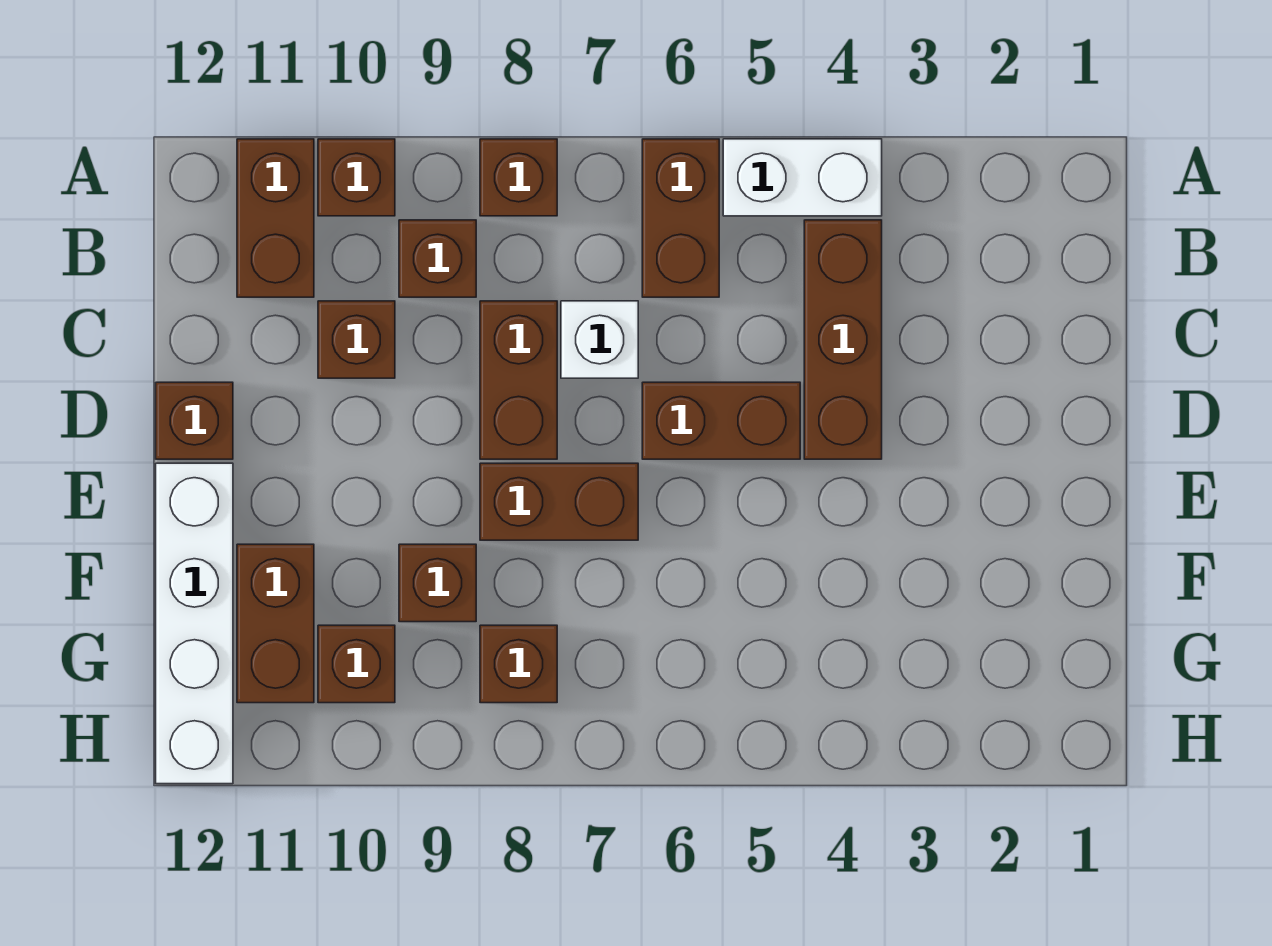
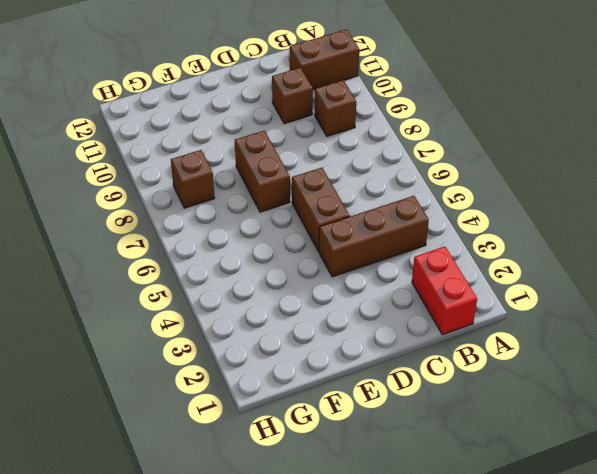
red brick B1:B2 level 1 -> none
none -> white brick A4:A5 level 1
none -> brown brick A6:B6 level 1
none -> brown brick A8 level 1

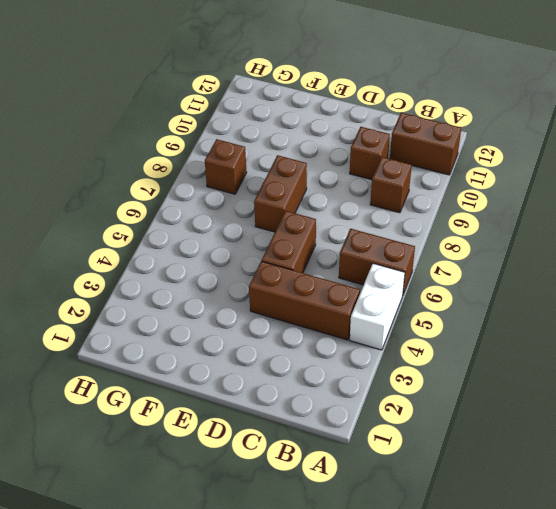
none -> brown brick A8 level 1
none -> brown brick A10 level 1
none -> white brick C7 level 1

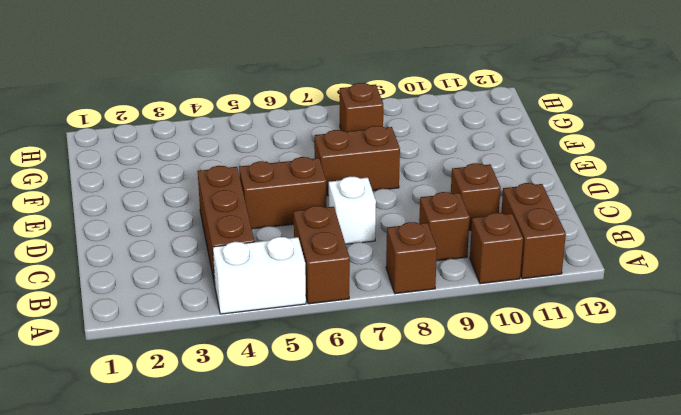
none -> brown brick C8:D8 level 1
none -> brown brick D12 level 1
none -> white brick E12:H12 level 1

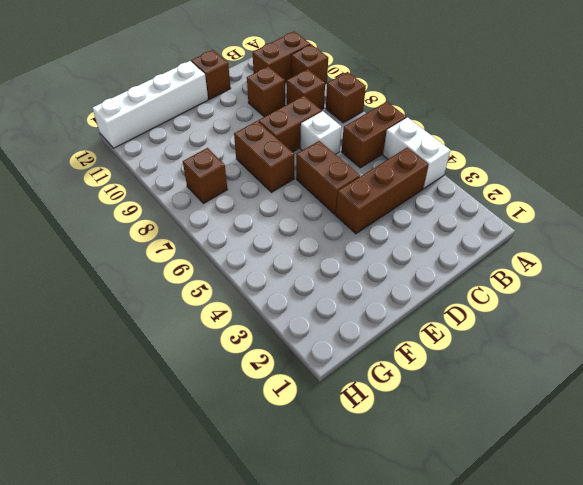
none -> brown brick F9 level 1
none -> brown brick F11:G11 level 1
none -> brown brick G10 level 1

